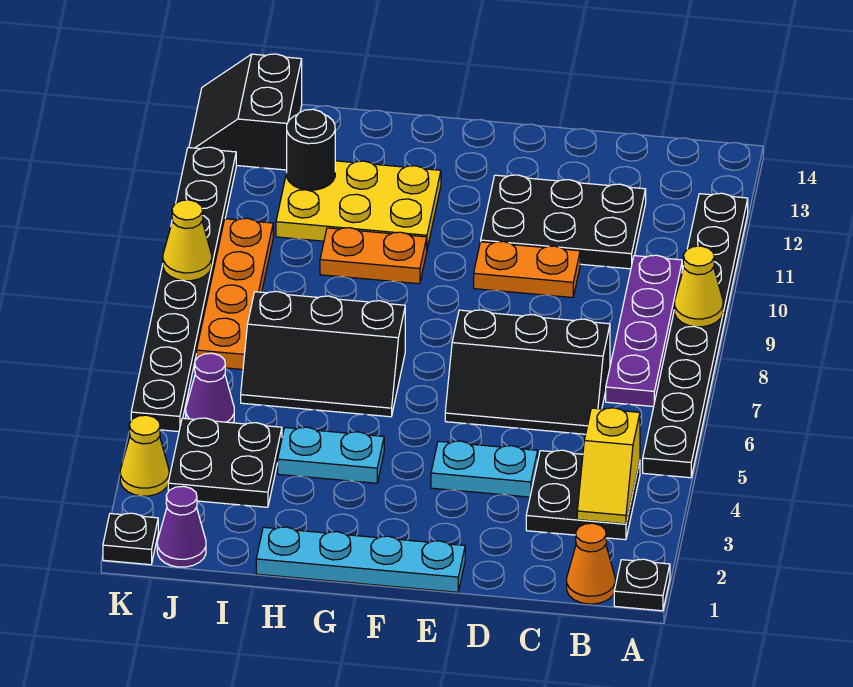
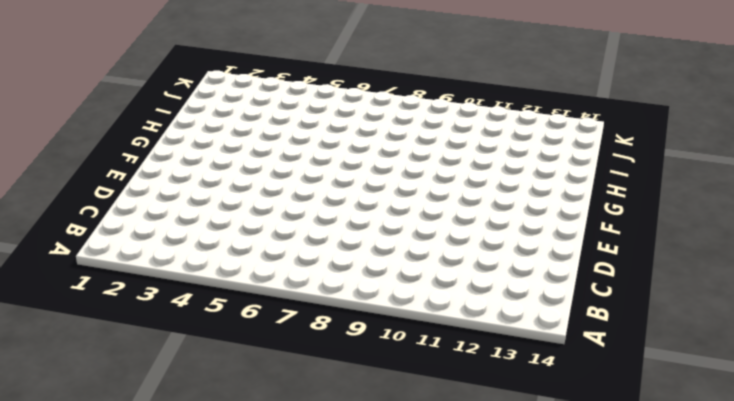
none -> black plate A1 level 1
none -> black plate A5:A12 level 1
none -> orange cone B1 level 1

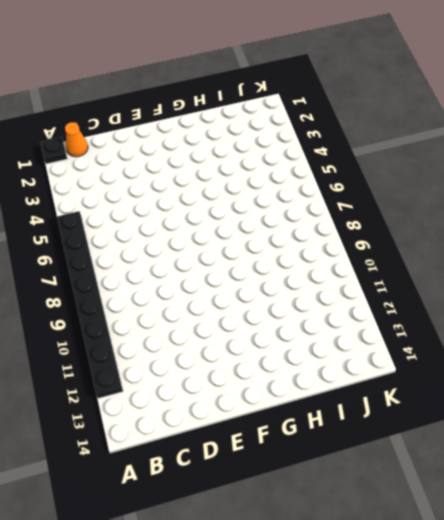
none -> black plate B3:C4 level 1
none -> purple plate B7:B10 level 1
none -> black slope C6:E7 level 1 top 7

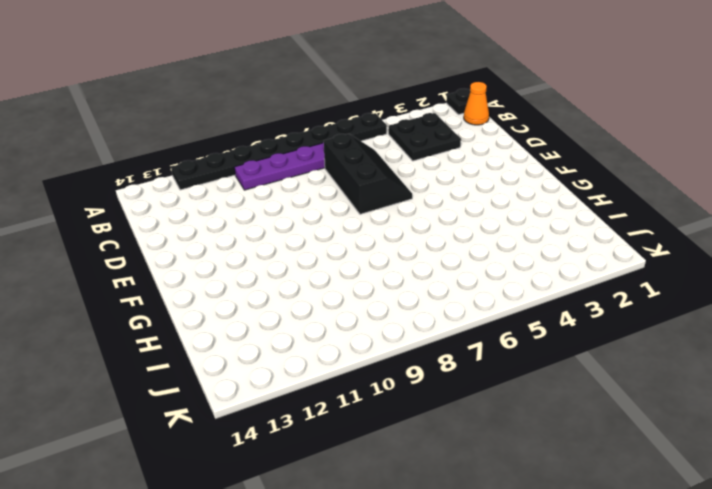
none -> black plate C11:E12 level 1
none -> cyan plate D4:E4 level 1
none -> orange plate D10:E10 level 1

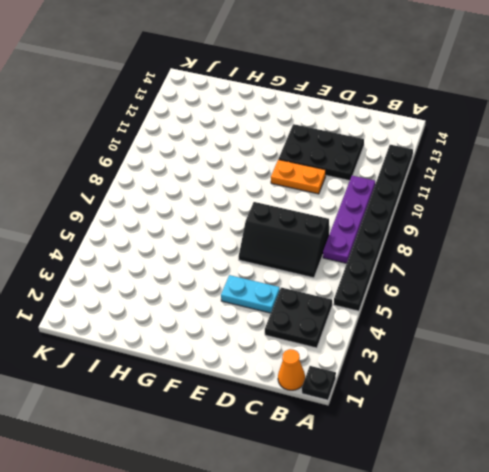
none -> cyan plate E1:H1 level 1
none -> cyan plate G4:H4 level 1
none -> black slope G6:I7 level 1 top 7

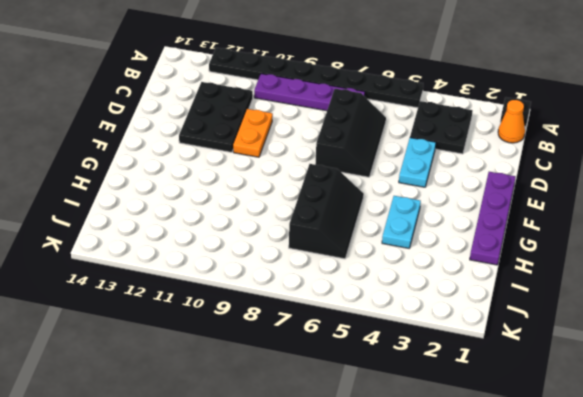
purple plate E1:H1 level 1 -> cyan plate E1:H1 level 1
none -> orange plate G10:H10 level 1
none -> yellow plate G11:I12 level 1
none -> black plate I3:J4 level 1

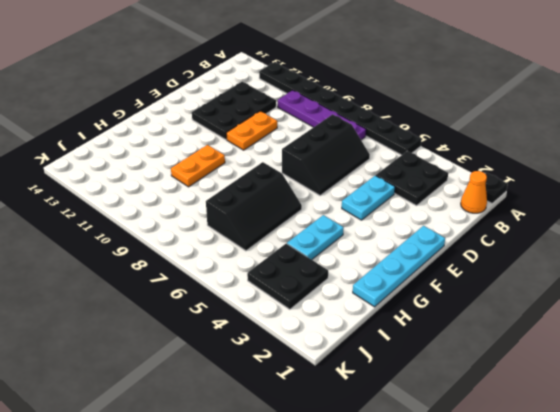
none -> yellow plate G11:I12 level 1
none -> purple cone J1 level 1
none -> purple cone J5 level 1

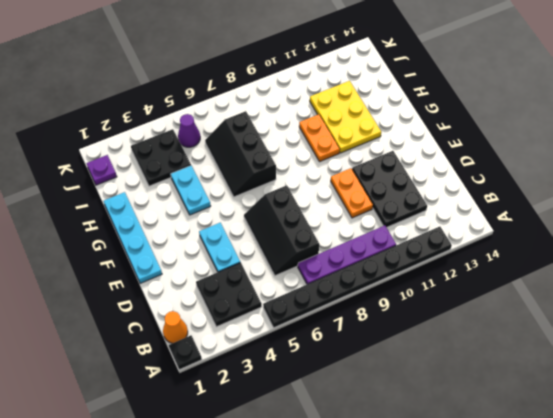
purple plate J1 level 1 -> purple cone J1 level 1
none -> orange plate J7:J10 level 1
none -> black slope J13:K14 level 1 top J
none -> black plate K1 level 1

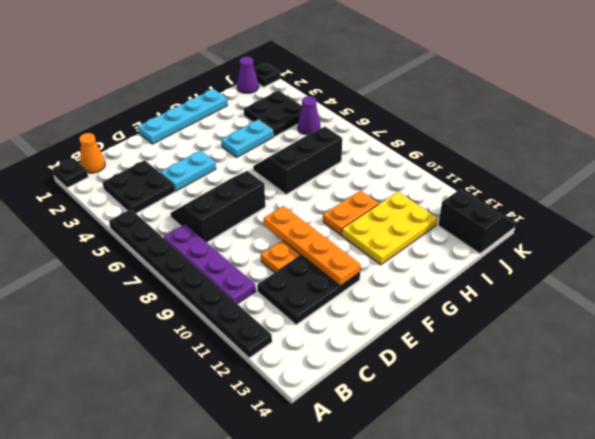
orange plate E9:E12 level 2 -> orange plate J7:J10 level 1
none -> yellow cone K3 level 1
none -> black plate K5:K12 level 1
none -> yellow cone A9 level 2

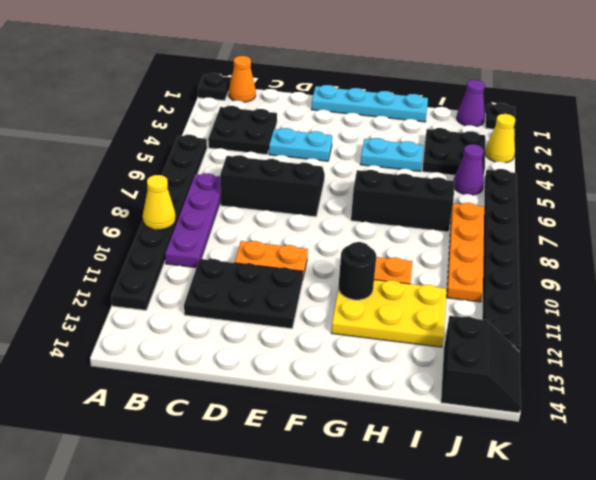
black round brick G11 level 2 -> black round brick I12 level 2
none -> yellow slope B3:B4 level 2 top 4
none -> yellow cone K9 level 2

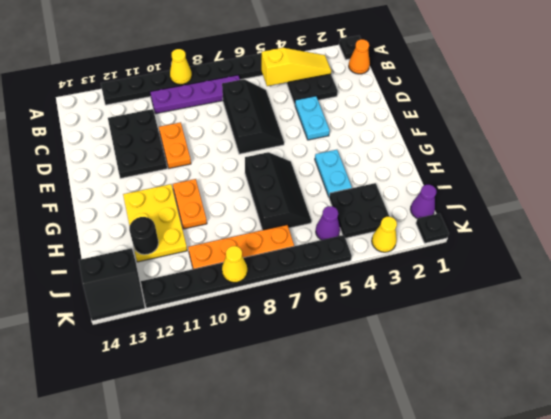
yellow slope B3:B5 level 2 top 5 -> yellow slope B3:B4 level 2 top 4
none -> cyan plate E1:H1 level 1

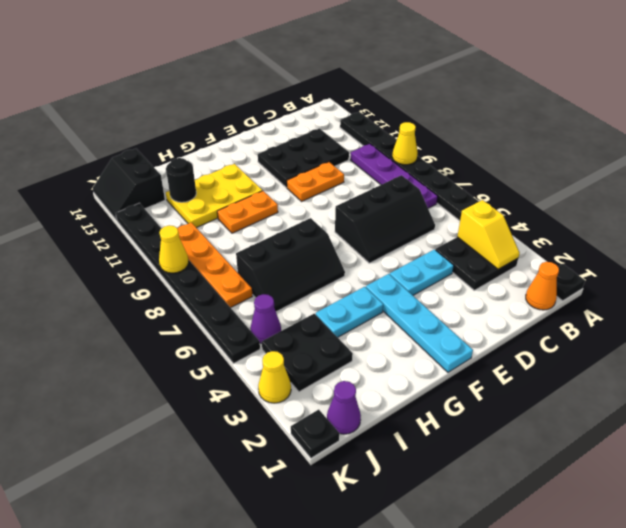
cyan plate F1:F4 level 1 -> cyan plate E1:H1 level 1

